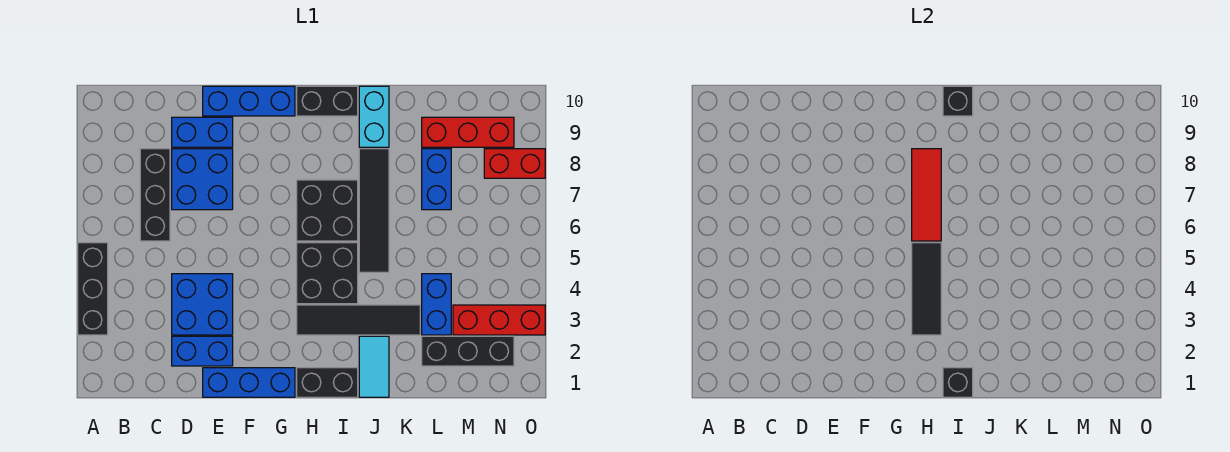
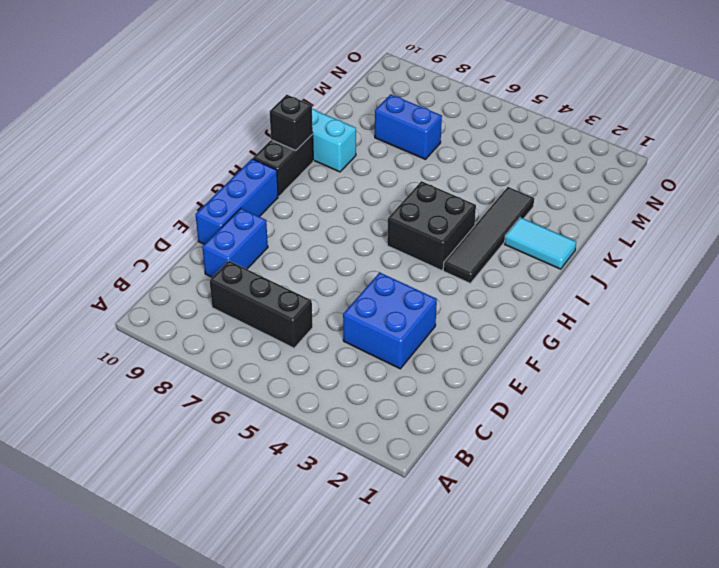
none -> black brick A3:A5 level 1
none -> blue brick D2:E2 level 1
none -> blue brick D7:E8 level 1

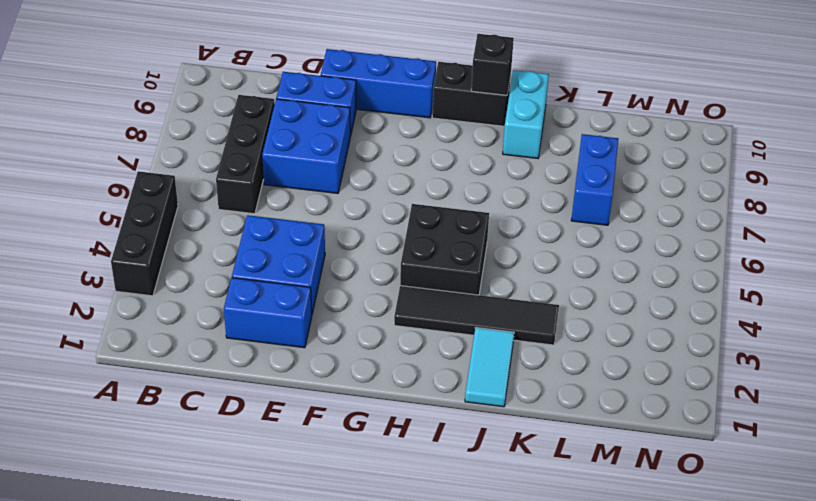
none -> blue brick E1:G1 level 1
none -> black brick H1:I1 level 1
none -> black brick H6:I7 level 1

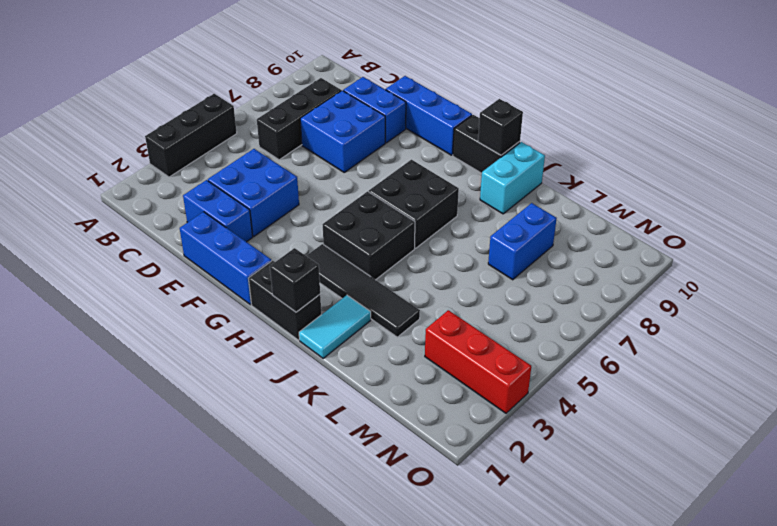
none -> black tile J5:J8 level 1
none -> black brick L2:N2 level 1
none -> blue brick L3:L4 level 1

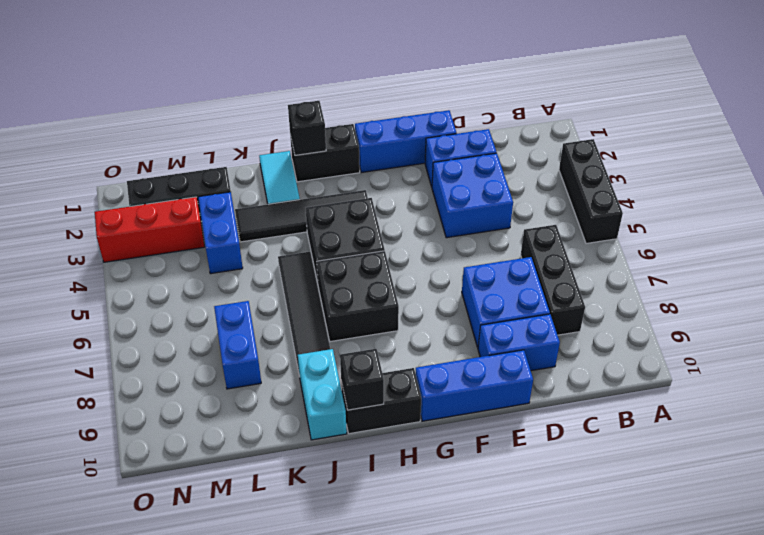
none -> red brick L9:N9 level 1
none -> red brick N8:O8 level 1
none -> black tile H3:H5 level 2

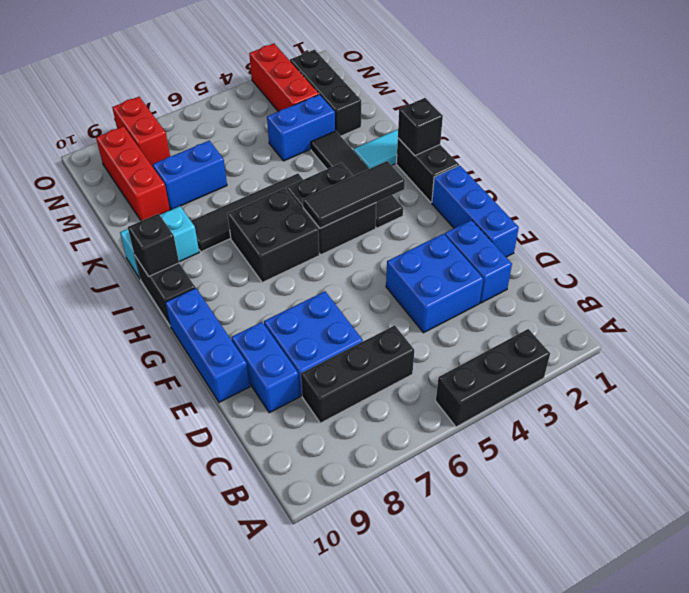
none -> red tile H6:H8 level 2

